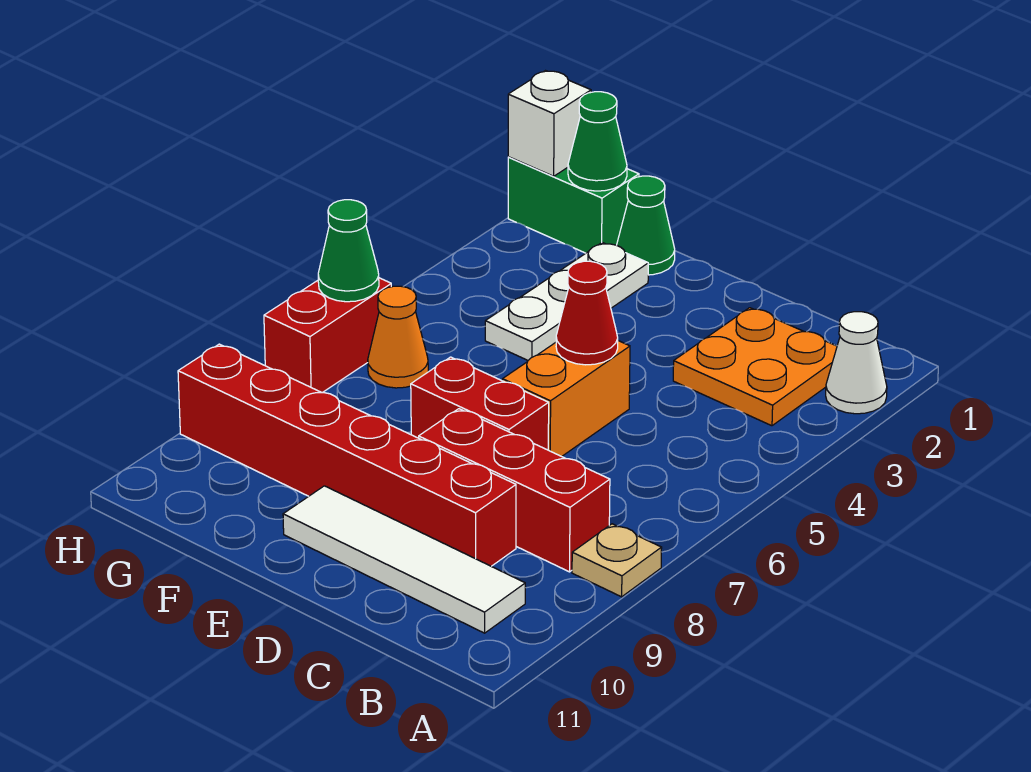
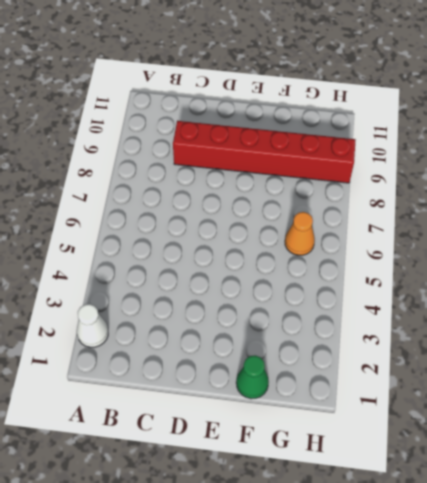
none -> tan plate A8 level 1
none -> orange plate B2:C3 level 1
none -> red brick B8:D8 level 1

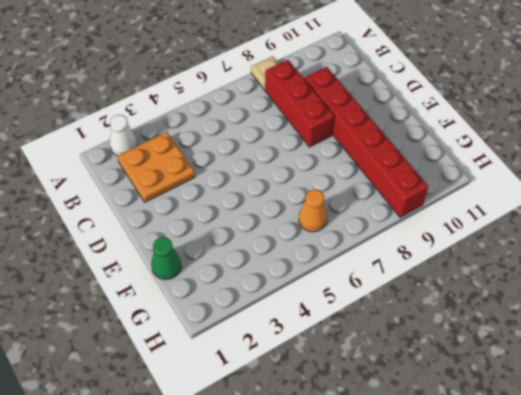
none -> white tile B10:E10 level 1
none -> orange brick D5:D6 level 1
none -> red brick D7:E7 level 1

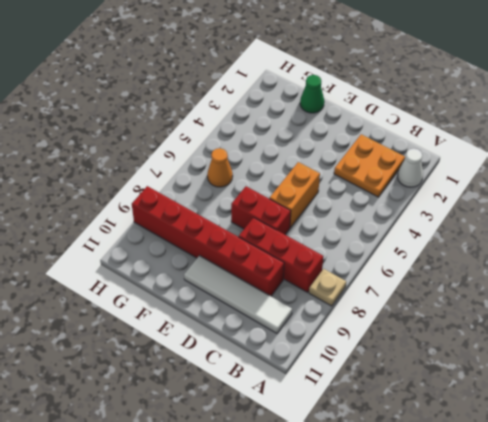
none -> white plate F2:F4 level 1
none -> green brick G1:H1 level 1
none -> red brick H6:H7 level 1

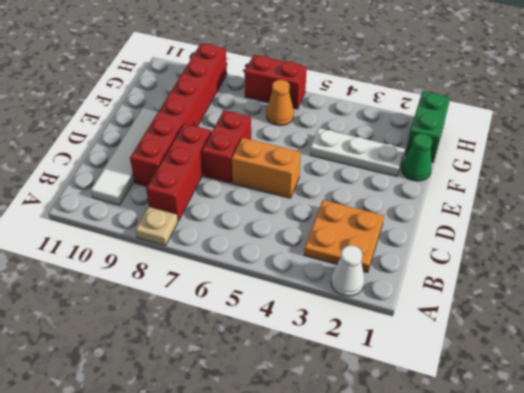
none -> red cone D5 level 2
none -> green cone G1 level 2
none -> white brick H1 level 2

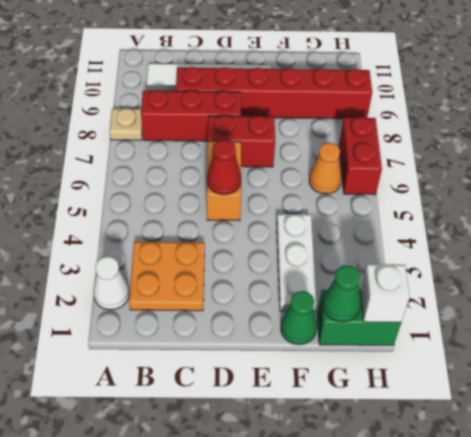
none -> green cone H6 level 2

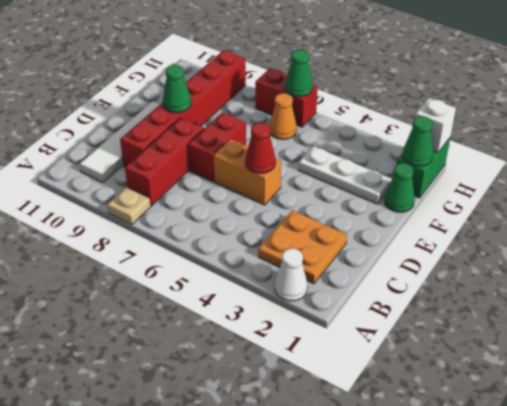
green cone E9 level 2 -> none

